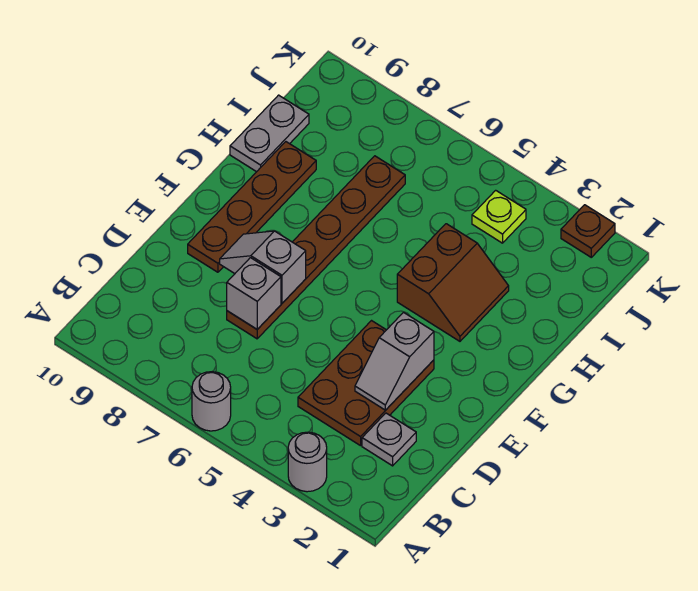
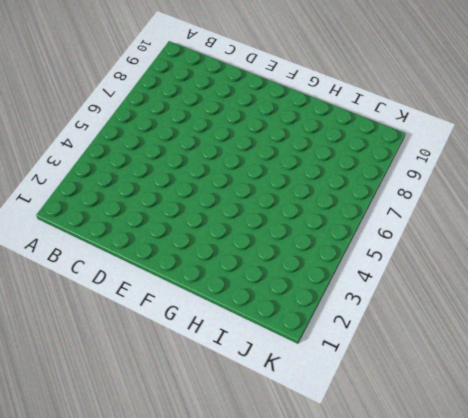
none -> grey round brick A3 level 1
none -> grey round brick A6 level 1
none -> grey plate C2 level 1

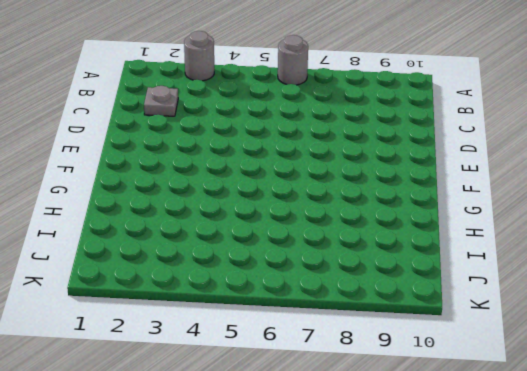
none -> brown plate C3:E4 level 1
none -> brown plate D7:I7 level 1
none -> brown plate E9:H9 level 1

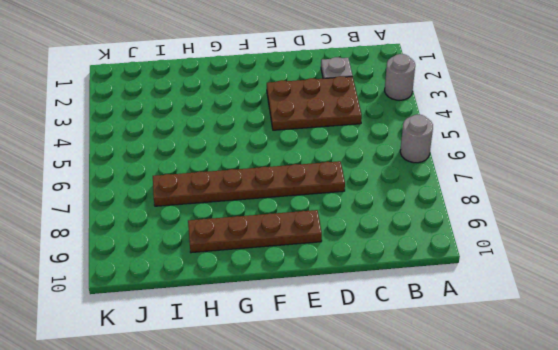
none -> brown slope G3:H4 level 1 top 4
none -> grey plate H10:I10 level 1
none -> lime plate J4 level 1

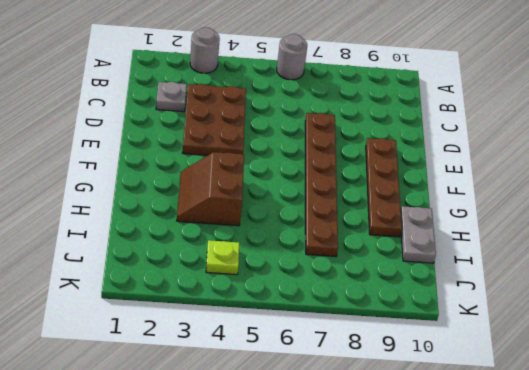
none -> brown plate K2 level 1
none -> grey slope D3:E3 level 2 top E
none -> grey brick D7 level 2

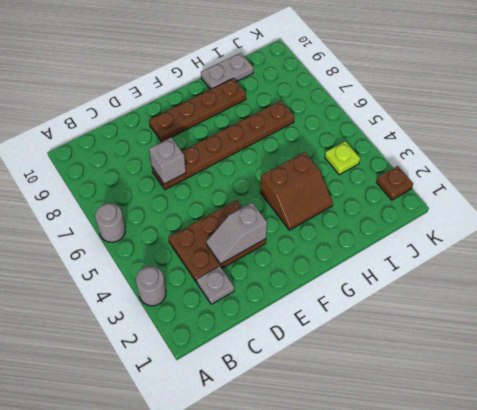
none -> grey slope E7:E8 level 2 top 7

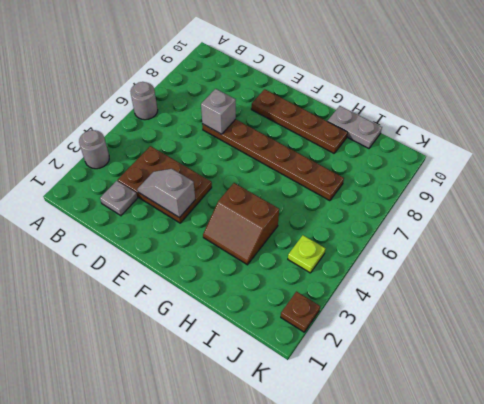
none -> grey slope E7:E8 level 2 top 7

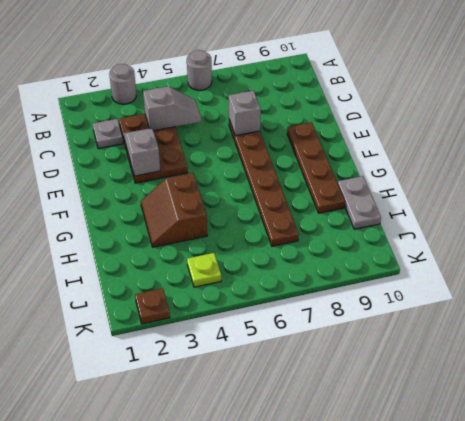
grey slope C4:C5 level 2 top 4 -> grey slope E7:E8 level 2 top 7

